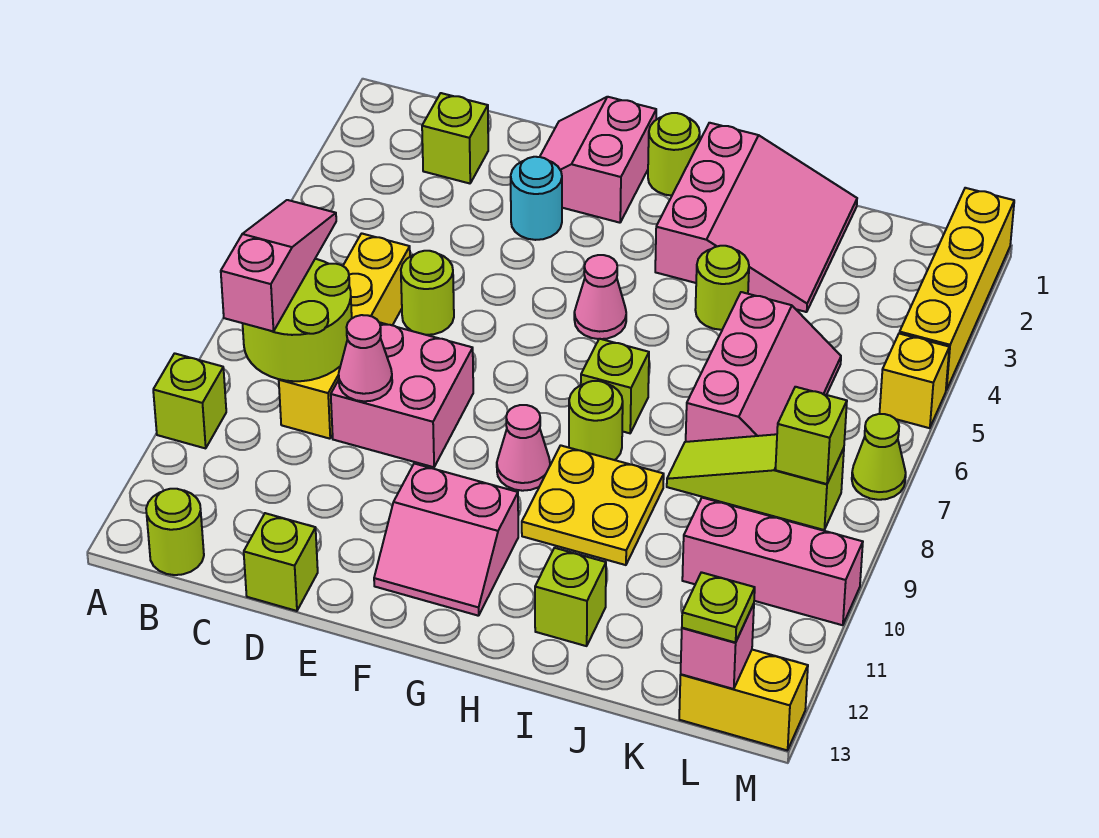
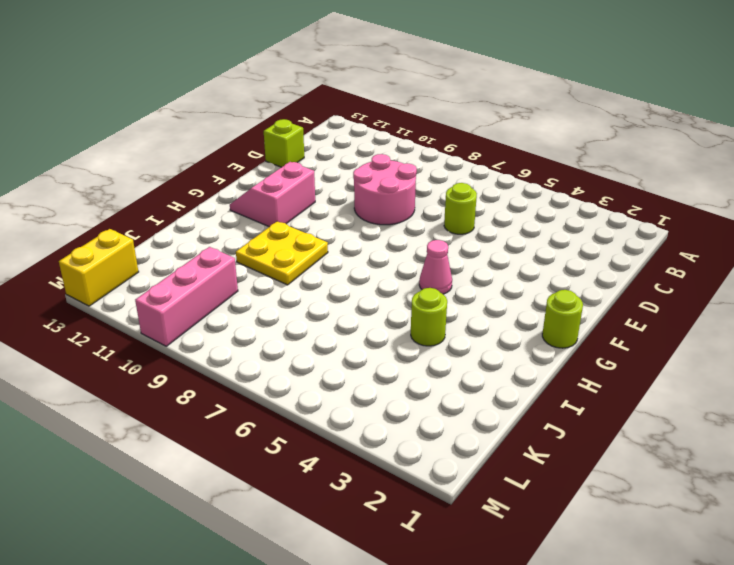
pink round brick D8:E9 level 1 -> pink brick D8:E9 level 1
none -> lime brick A10 level 1
none -> lime round brick B13 level 1
none -> lime brick C2 level 1
none -> yellow brick C6:C9 level 1

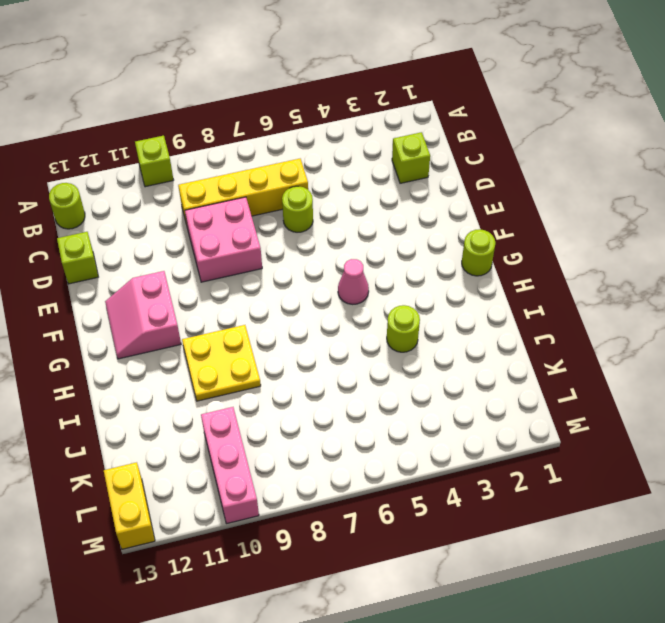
none -> pink slope E1:F2 level 1 top F
none -> cyan round brick E3 level 1
none -> pink cone G9 level 1
none -> pink slope H1:J3 level 1 top H

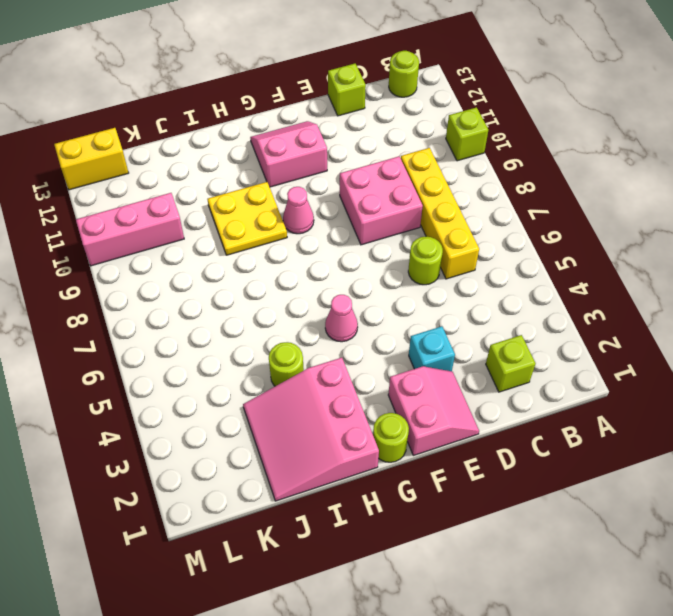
cyan brick E3 level 1 -> cyan round brick E3 level 1
none -> lime brick H7 level 1
none -> lime round brick H8 level 1
none -> lime brick I12 level 1
none -> pink slope J5:K7 level 1 top J

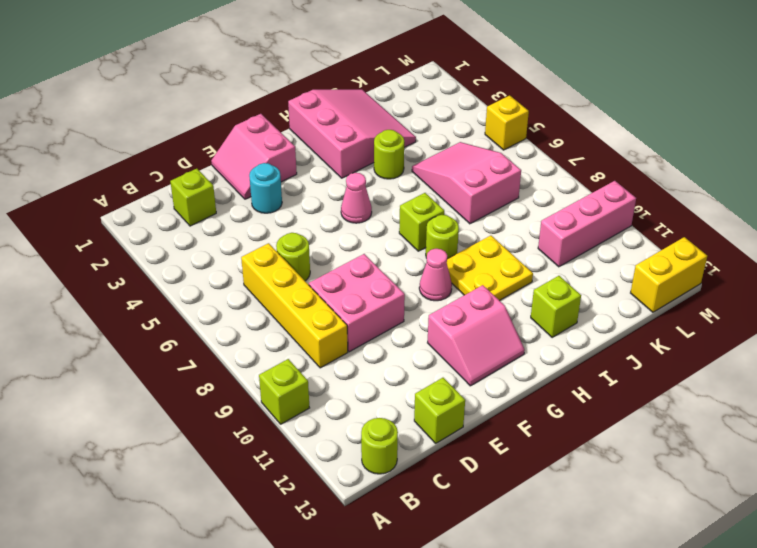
pink slope J5:K7 level 1 top 7 -> pink slope J5:K7 level 1 top J
none -> lime round brick G1 level 1
none -> lime slope J8:L8 level 1 top L
none -> yellow brick M1:M4 level 1
none -> lime cone M7 level 1

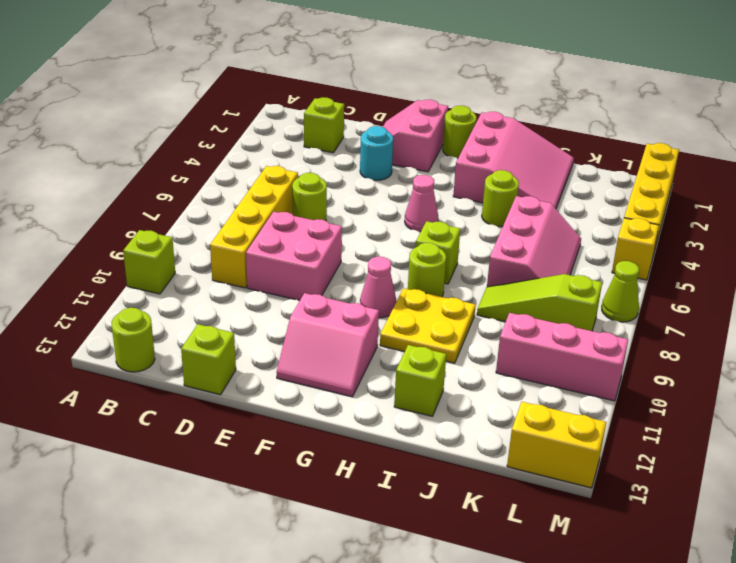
none -> lime round brick B8:C9 level 2
none -> pink cone D9 level 2
none -> lime brick L8 level 2
none -> pink brick L13 level 2

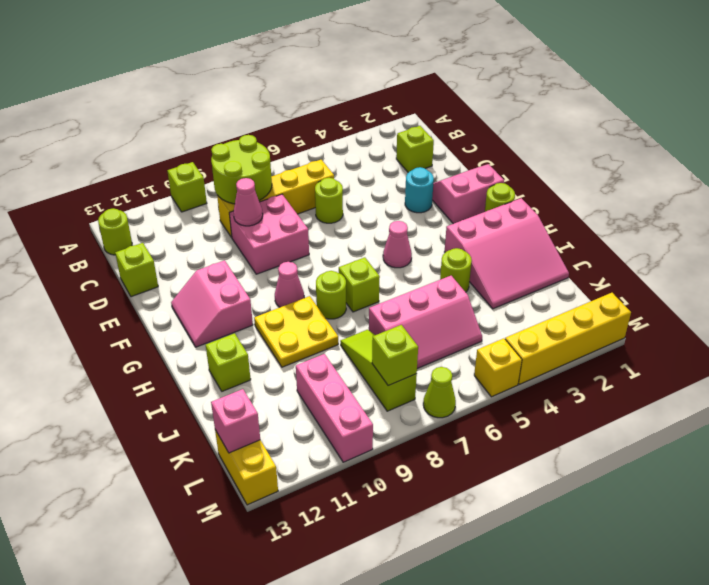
none -> pink slope B7:B9 level 3 top 9
none -> lime plate L13 level 3

